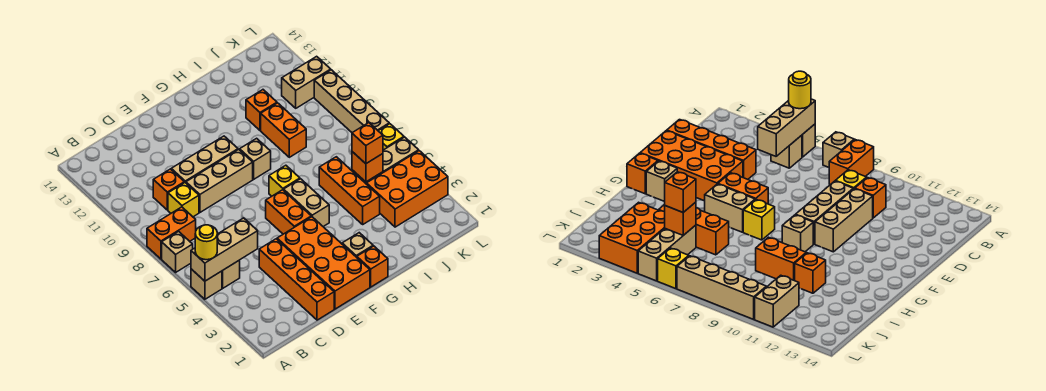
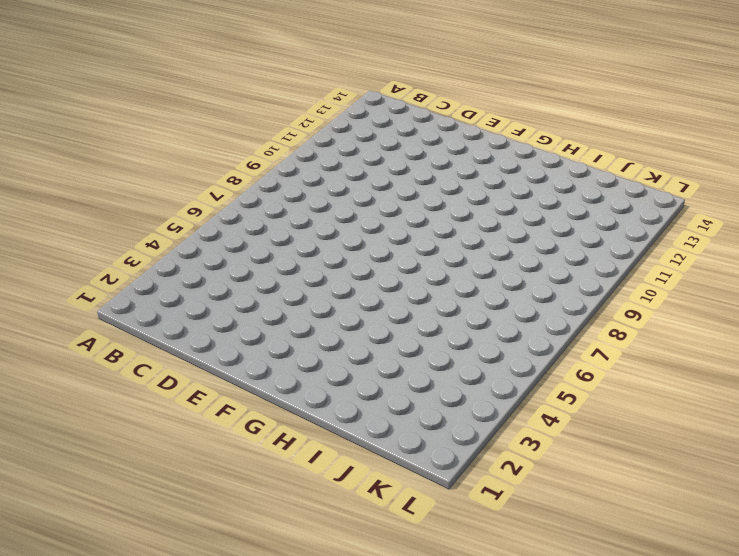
none -> tan brick A5 level 1
none -> tan brick A7 level 1
none -> orange brick A8:B8 level 1

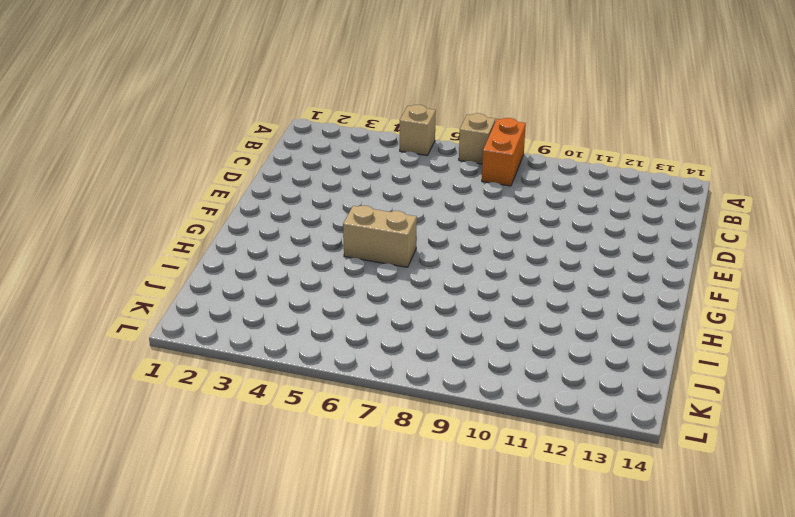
none -> tan brick B5 level 1
none -> yellow brick C9 level 1
none -> orange brick C10 level 1

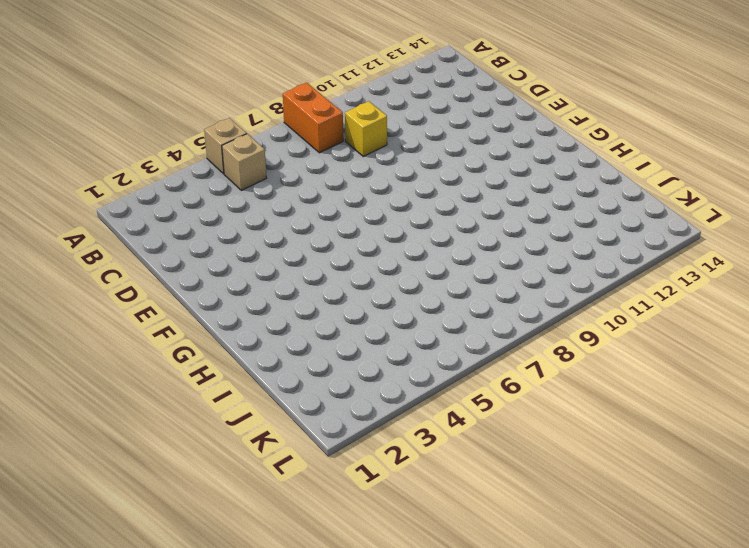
none -> tan brick A7 level 1
none -> orange brick C10 level 1
none -> orange brick D1:D4 level 1

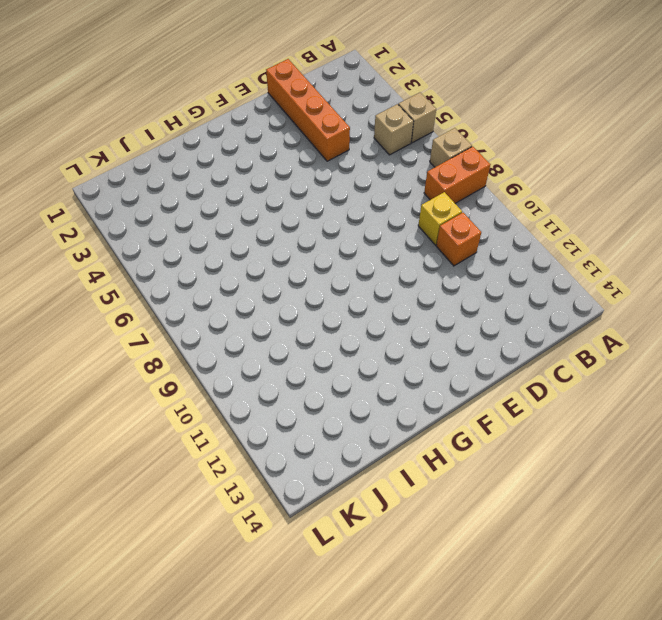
none -> tan brick D9:F9 level 1
none -> tan brick D10:F10 level 1
none -> orange brick E1:F4 level 1

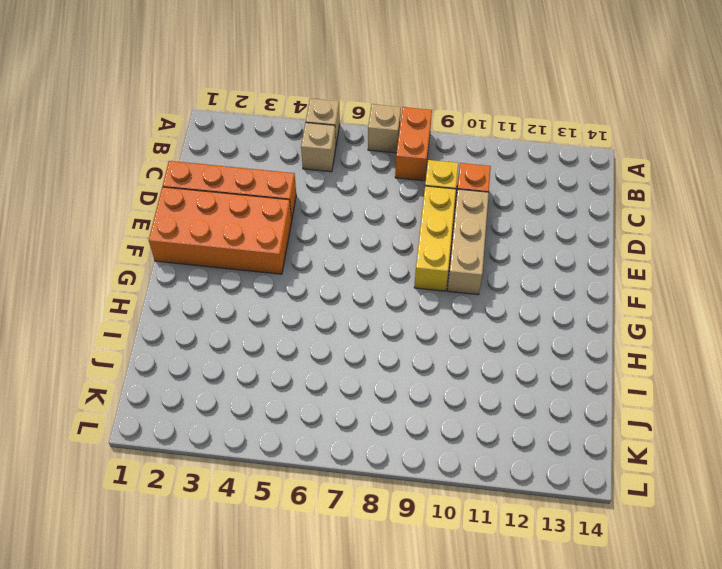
yellow brick D9:F9 level 1 -> tan brick D9:F9 level 1
none -> orange brick F5:F6 level 1
none -> orange brick G1 level 1
none -> tan brick G2 level 1

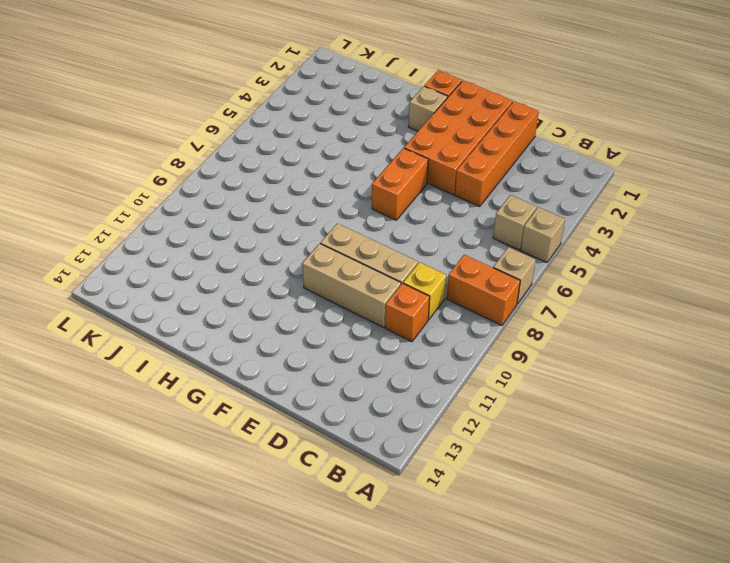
none -> tan brick G5:G6 level 1
none -> yellow brick G7 level 1
none -> tan brick G9 level 1

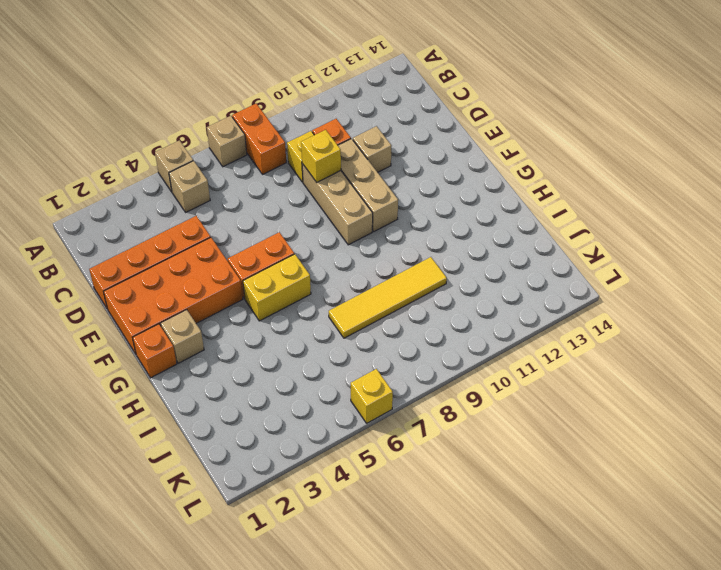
yellow brick D9 level 2 -> yellow brick G7 level 1
tan brick D11 level 1 -> tan brick G9 level 1
yellow brick G5:G6 level 1 -> tan brick G5:G6 level 1
yellow tile I7:I10 level 1 -> orange brick I9:I10 level 1
none -> orange brick I4:I6 level 1
none -> orange brick I11 level 1
none -> orange brick J3:L4 level 1

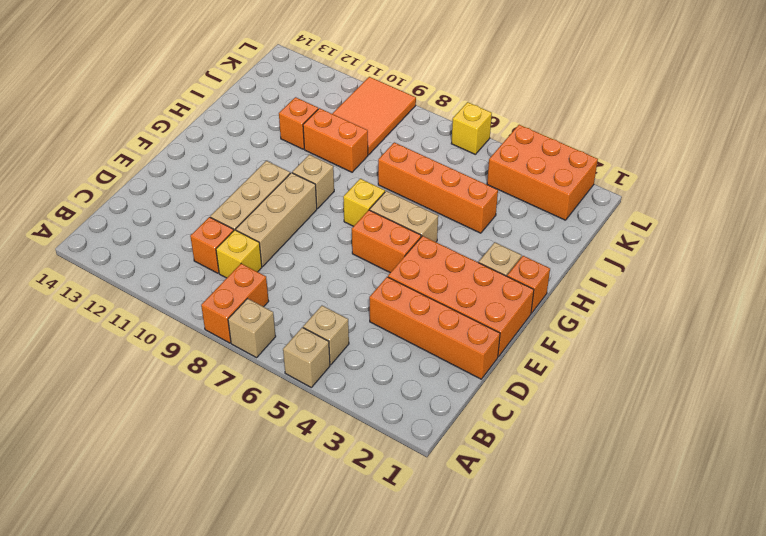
orange brick I4:I7 level 1 -> orange brick I4:I6 level 1
orange tile J9:L10 level 1 -> tan brick L7:L10 level 1
orange brick K2:L4 level 1 -> orange brick J3:L4 level 1
none -> tan brick J5:L5 level 1
none -> tan brick K11:L11 level 1
none -> tan brick A5:C5 level 2

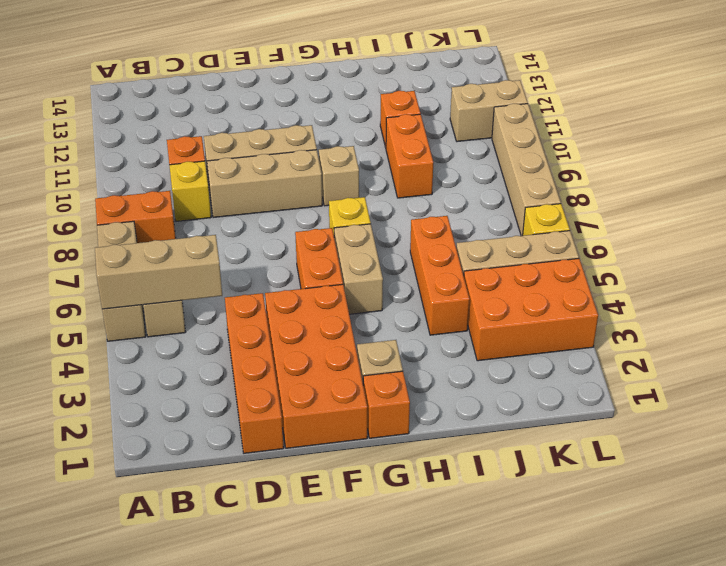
none -> orange brick J5 level 2
none -> yellow round brick A5 level 3
none -> orange brick J5 level 3

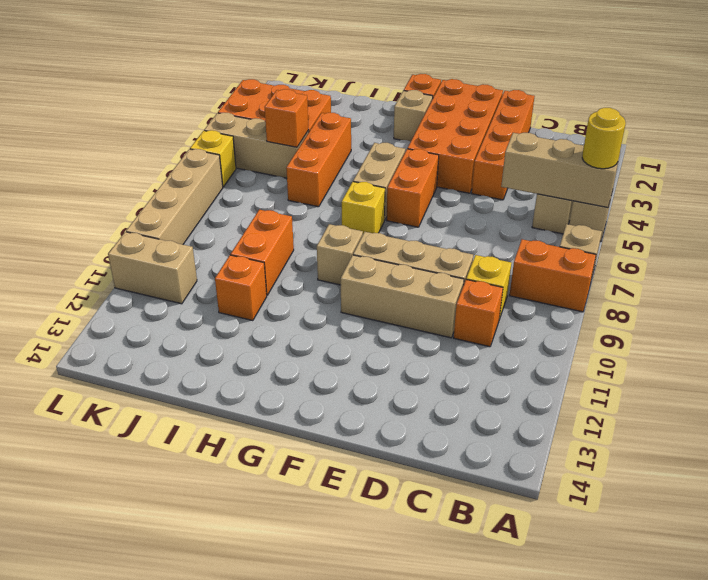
none -> orange brick J5 level 3

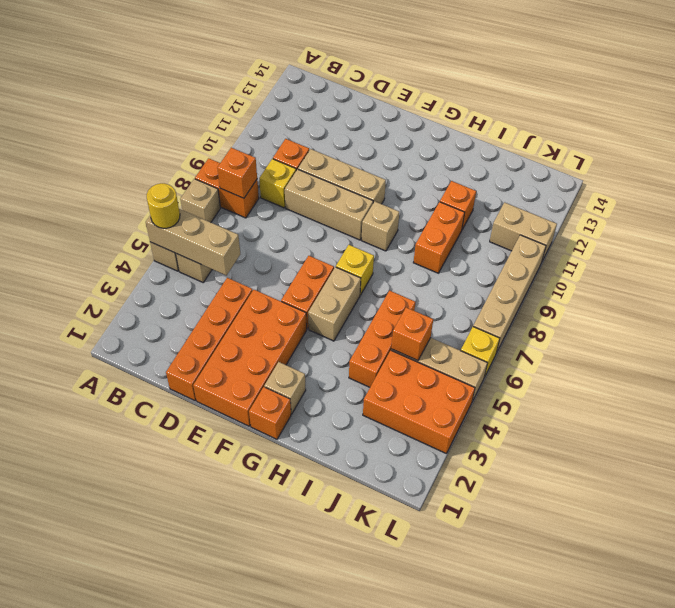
orange brick B8 level 2 -> orange brick J5 level 3

